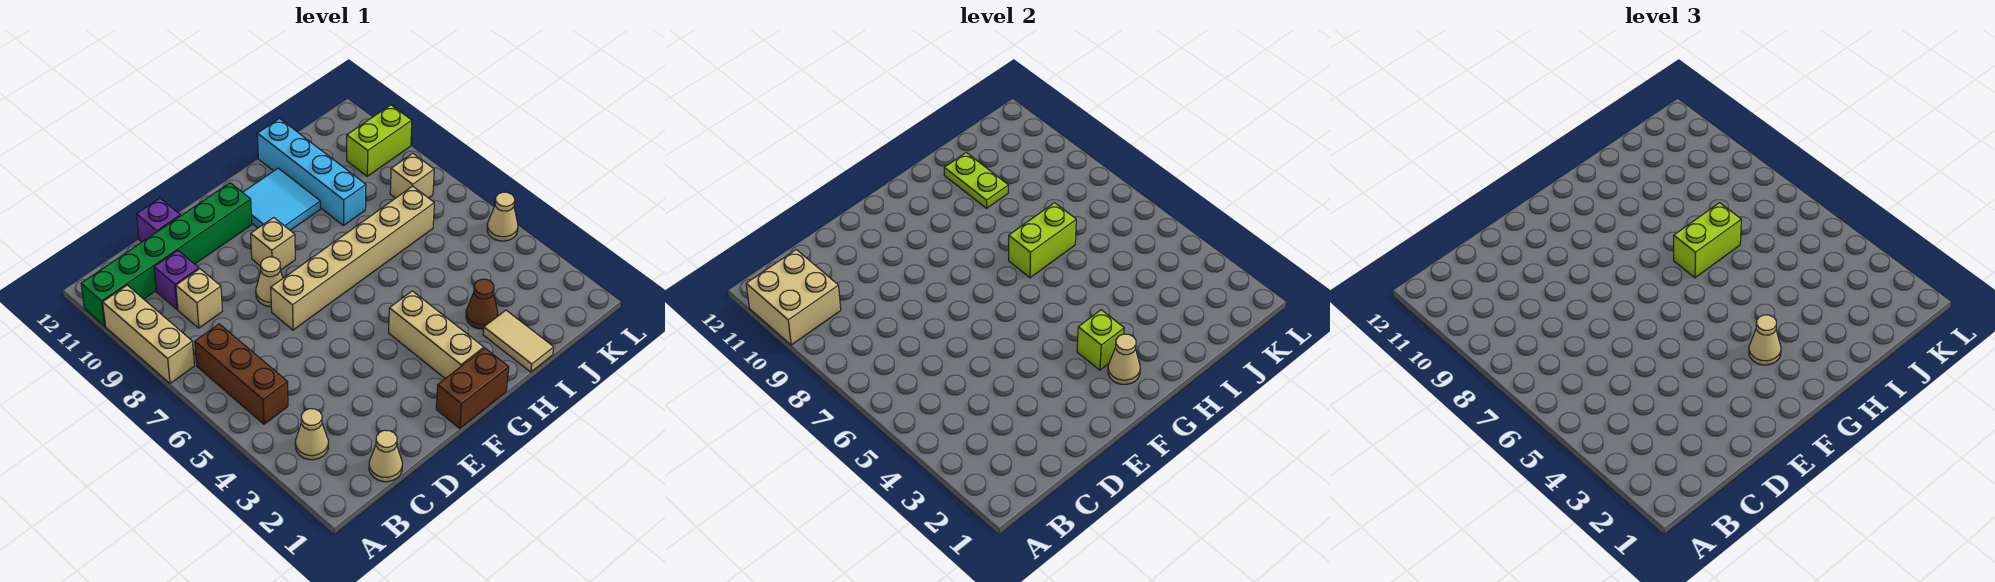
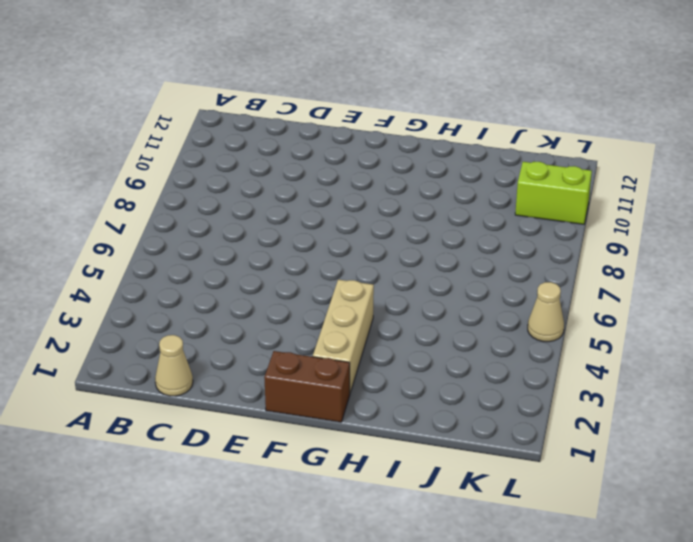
none -> tan brick A8:A10 level 1
none -> green brick A11:F11 level 1
none -> tan cone B3 level 1

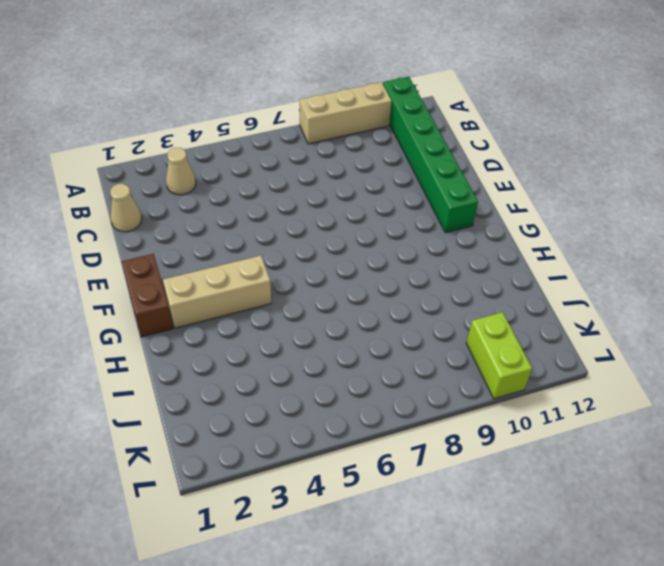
none -> brown brick B5:B7 level 1
none -> tan brick C9 level 1
none -> purple brick C10 level 1

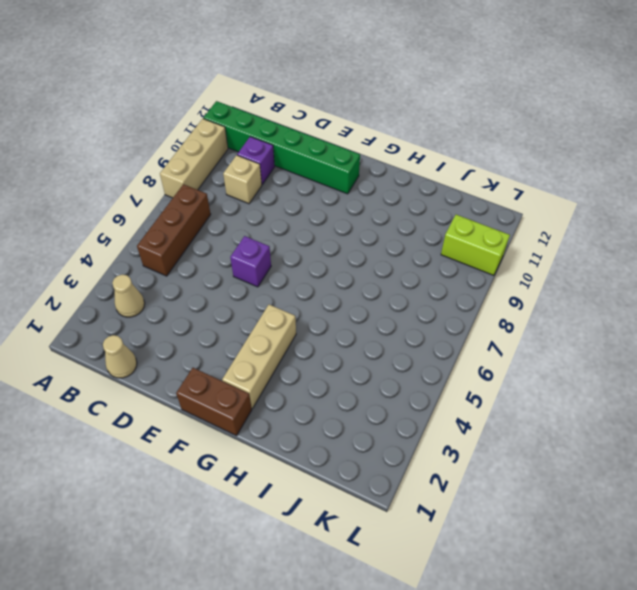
purple brick E6 level 1 -> purple brick D12 level 1
none -> tan brick E7:J7 level 1
none -> tan cone E8 level 1
none -> tan brick F9 level 1

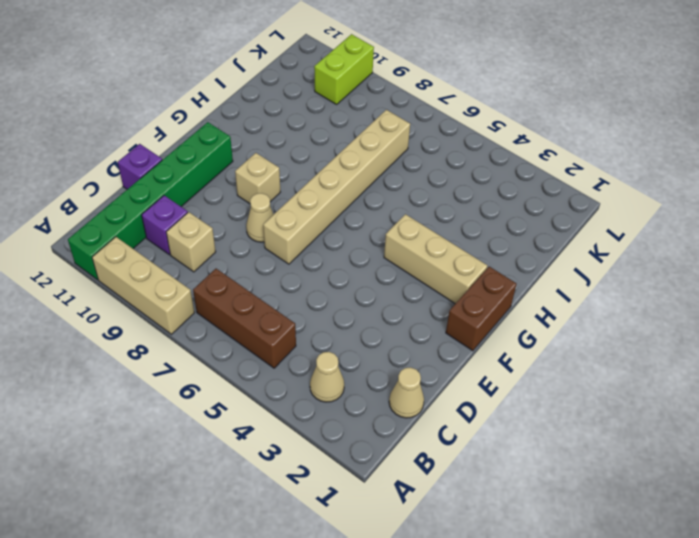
none -> cyan tile G10:H11 level 1
none -> tan tile I1:I2 level 1
none -> brown cone I3 level 1

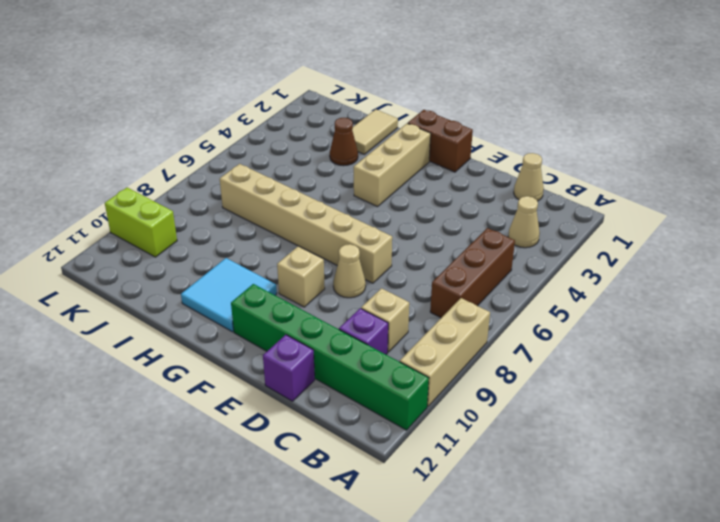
none -> cyan brick I9:I12 level 1
none -> tan brick K8 level 1
none -> tan cone L5 level 1

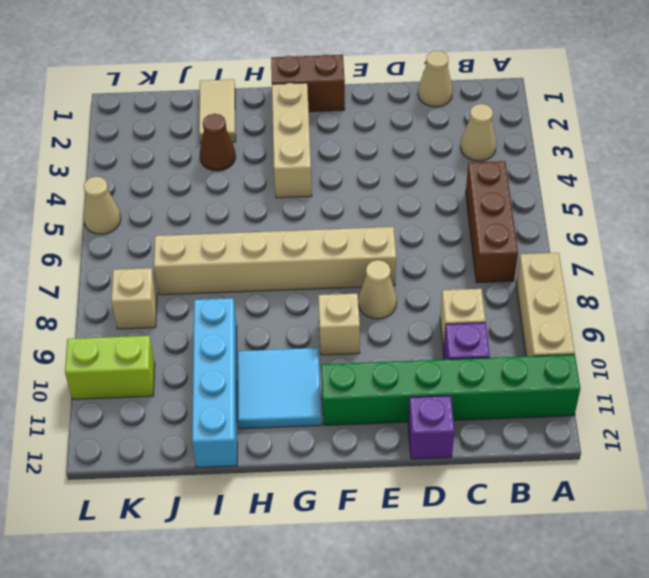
none -> tan brick A10:B11 level 2
none -> tan cone G2 level 2
none -> lime brick G3 level 2

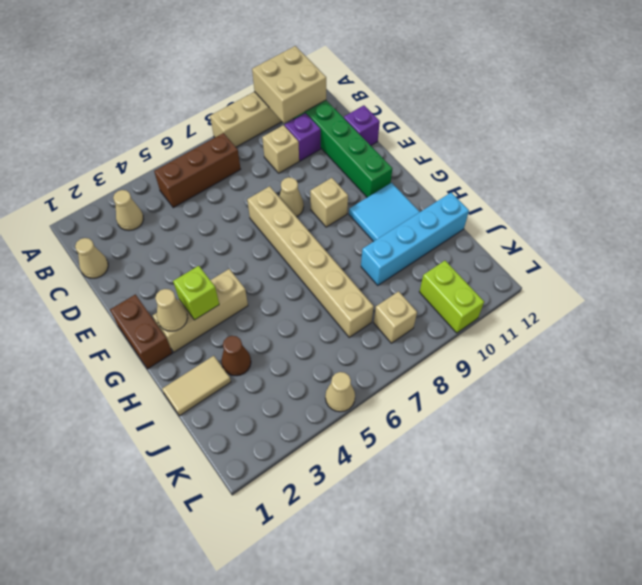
none -> lime brick H7:I7 level 2
none -> lime plate I10:I11 level 2
none -> tan cone G3 level 3

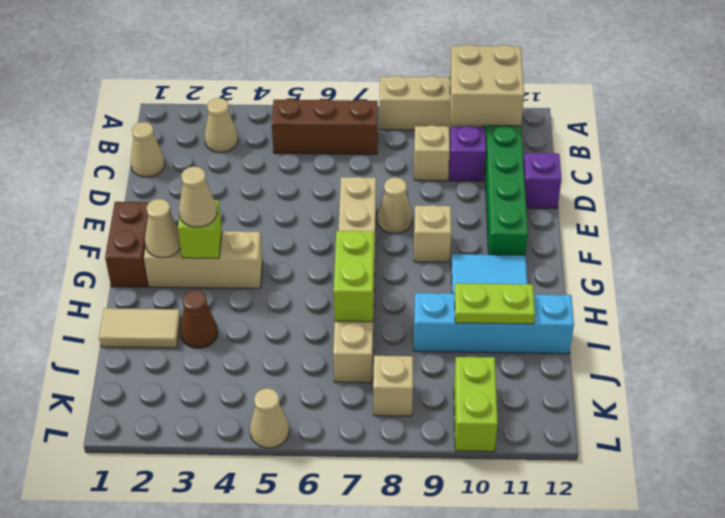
none -> lime brick H7:I7 level 3

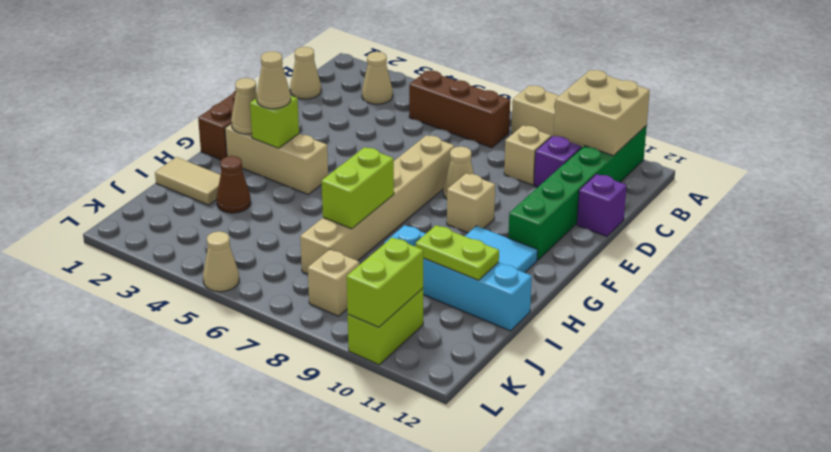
lime brick K10:L10 level 2 -> lime brick H7:I7 level 3

